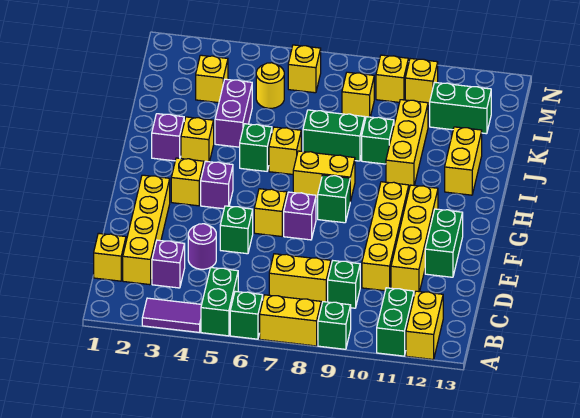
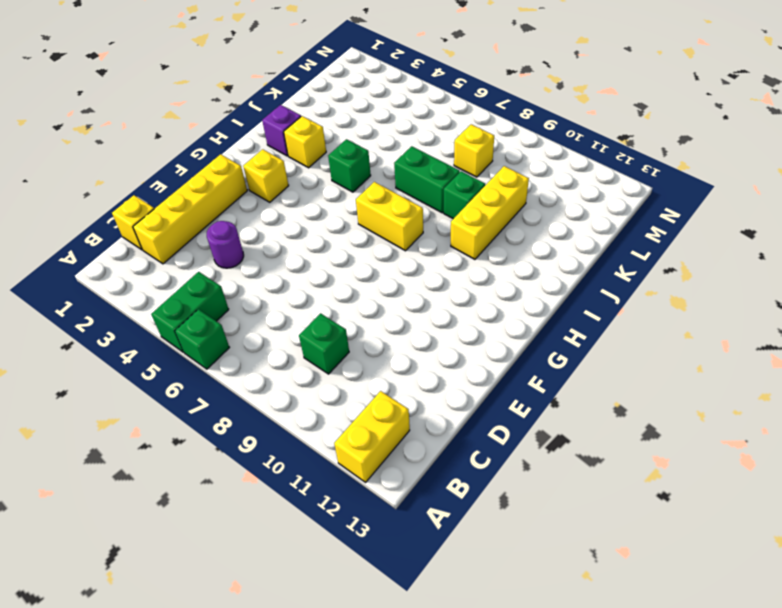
none -> purple tile A3:A4 level 1
none -> yellow brick A7:A8 level 1
none -> green brick A9 level 1
none -> green brick A11:B11 level 1

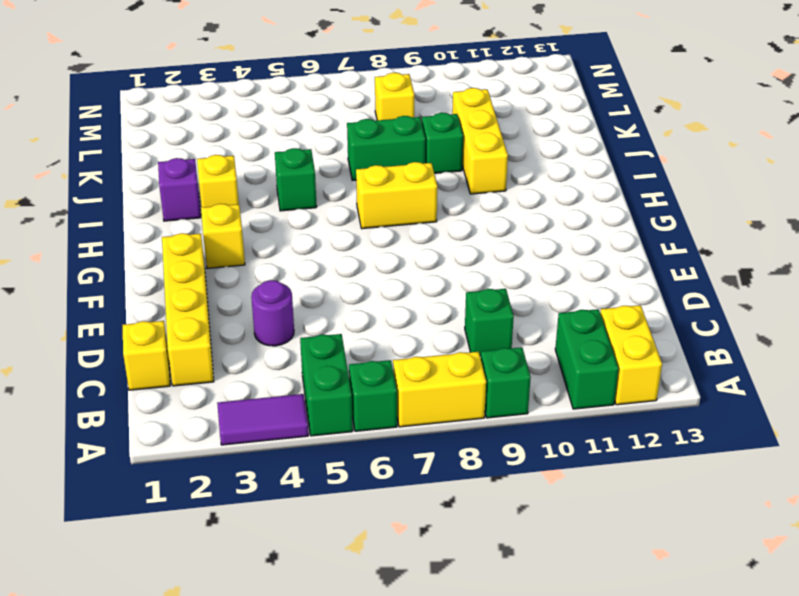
none -> purple brick C3 level 1
none -> yellow brick C7:C8 level 1
none -> yellow brick D10:G10 level 1
none -> yellow brick D11:G11 level 1

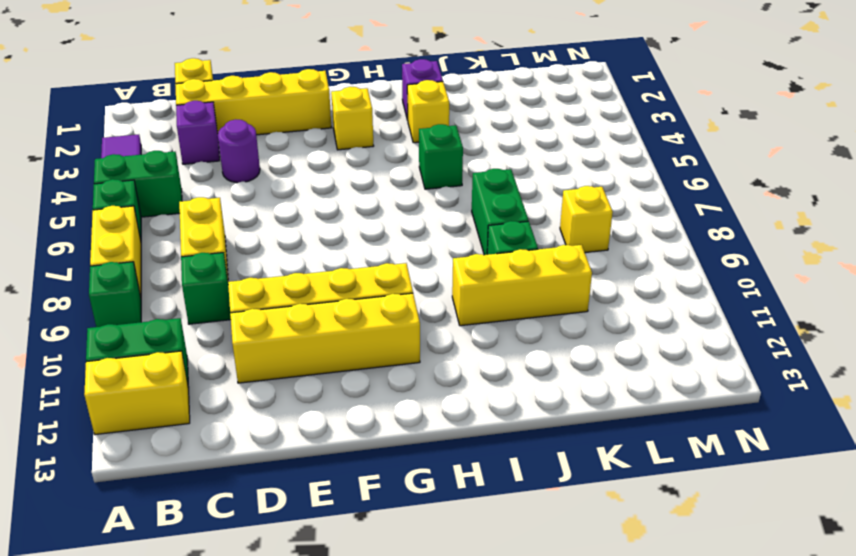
none -> green brick E5 level 1
none -> green brick E12:F12 level 1
none -> yellow brick F6 level 1
none -> purple brick F7 level 1

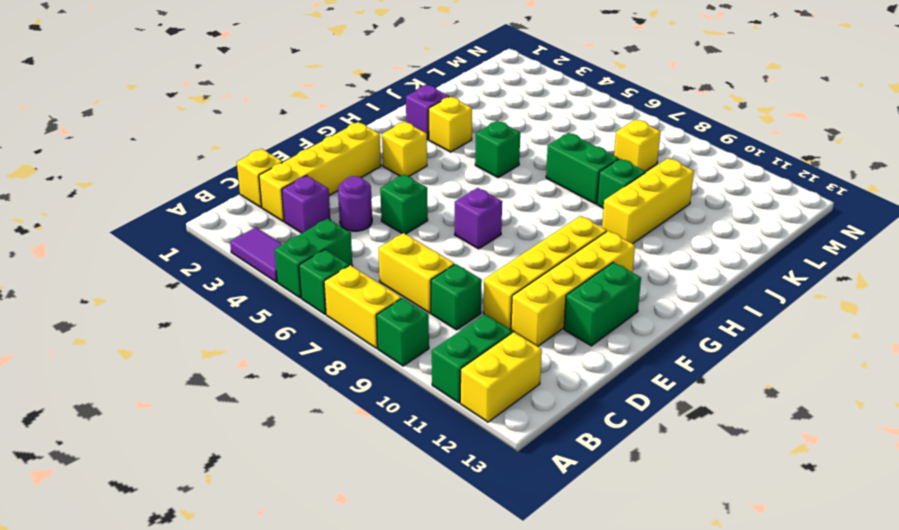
none -> yellow brick F6 level 1
none -> purple brick G4 level 1
none -> green brick G8 level 1
none -> yellow brick H7:H8 level 1

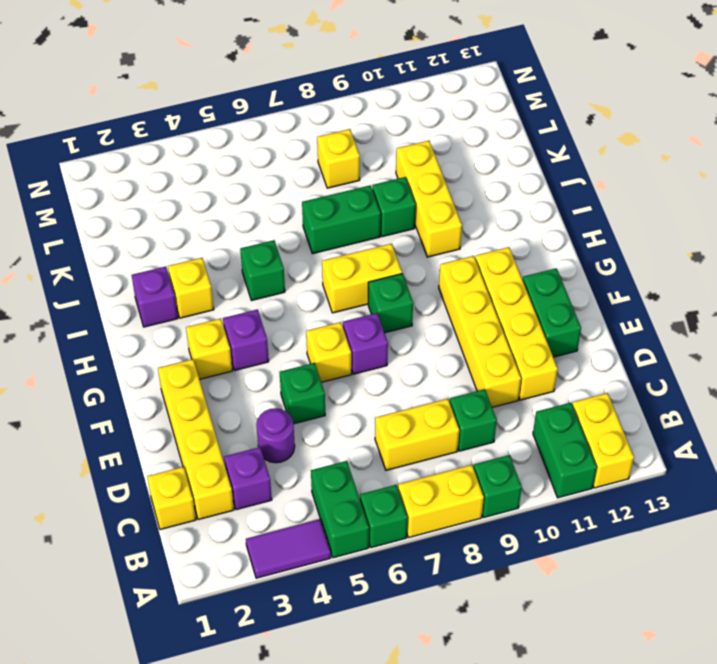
none -> yellow brick I6 level 1
none -> yellow brick I12:J12 level 1
none -> purple brick J4:K4 level 1
none -> yellow brick L3 level 1

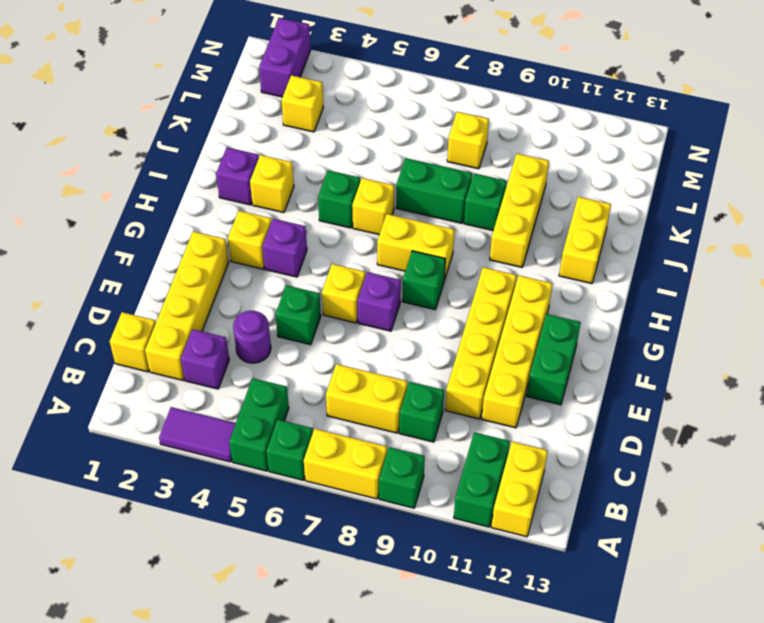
purple brick M2:N2 level 1 -> purple brick J4:K4 level 1
none -> yellow round brick L5 level 1
none -> green brick L11:L12 level 1
none -> yellow brick M6 level 1
none -> yellow brick M9 level 1

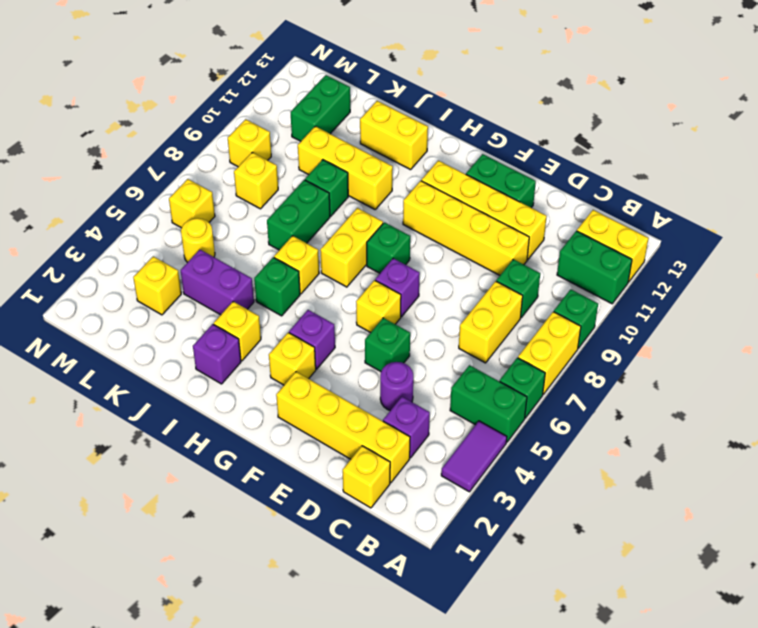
none -> yellow brick M10 level 1

